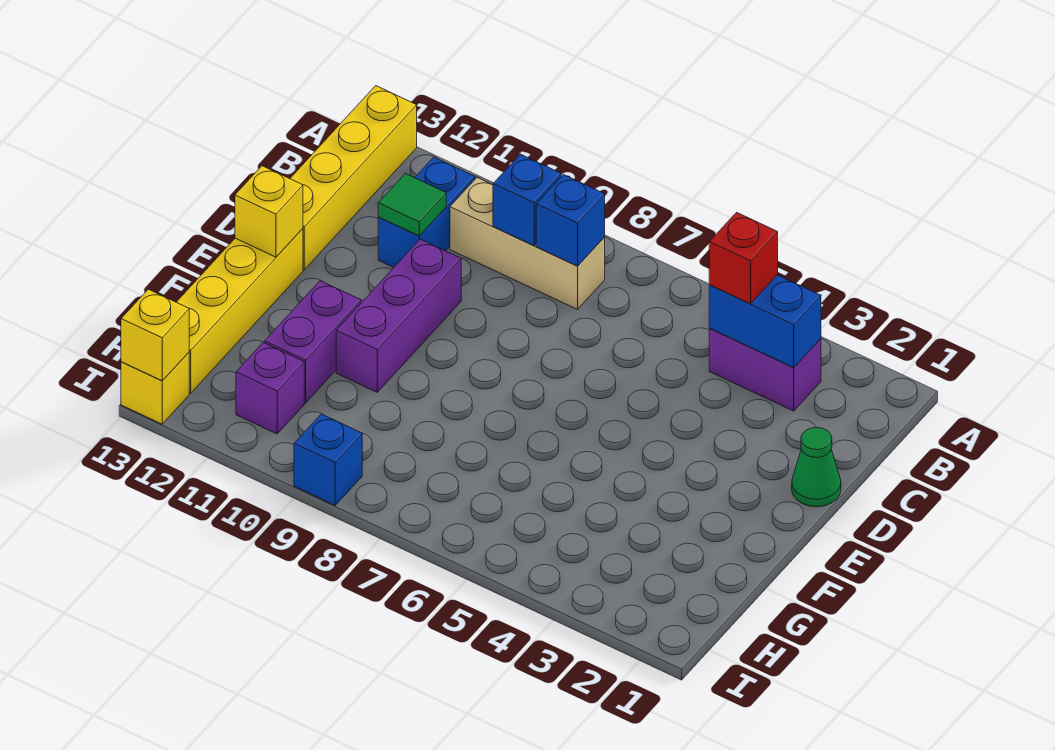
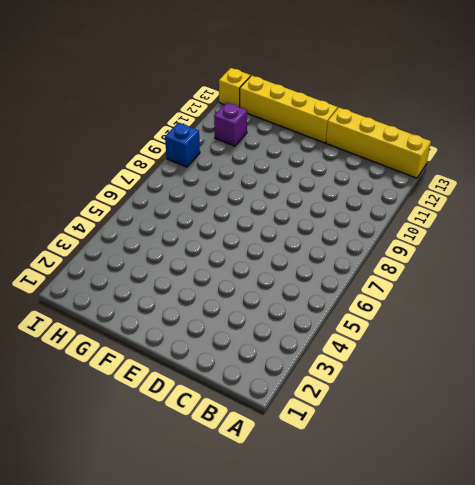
none -> purple brick B3:B4 level 1
none -> tan brick B8:B10 level 1
none -> blue brick B11:C11 level 1

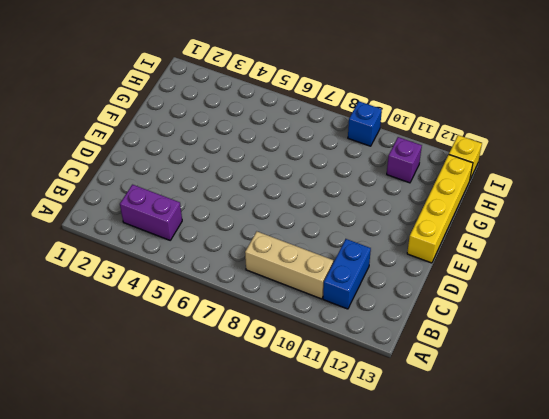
none -> yellow brick A13:D13 level 1
none -> green cone D1 level 1
none -> purple brick D10:F10 level 1

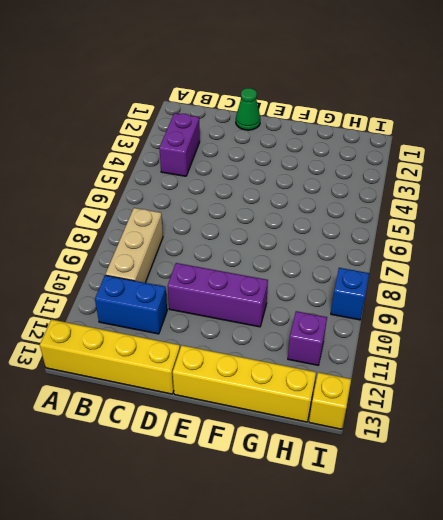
none -> purple brick F11:G11 level 1
none -> blue brick B3:B4 level 2
none -> blue brick B8 level 2

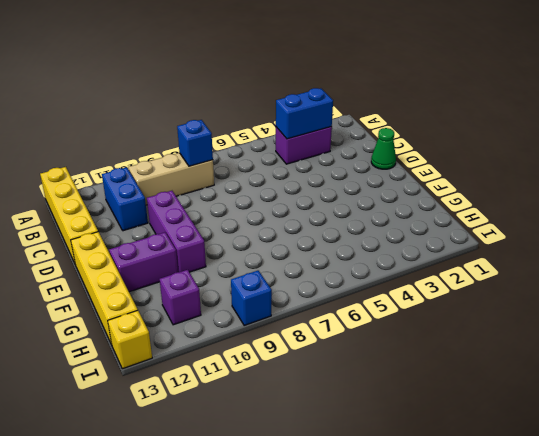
purple brick F11:F12 level 1 -> purple brick F11:G11 level 1
none -> blue brick B9 level 2
none -> green tile C11 level 2
none -> yellow brick E13 level 2

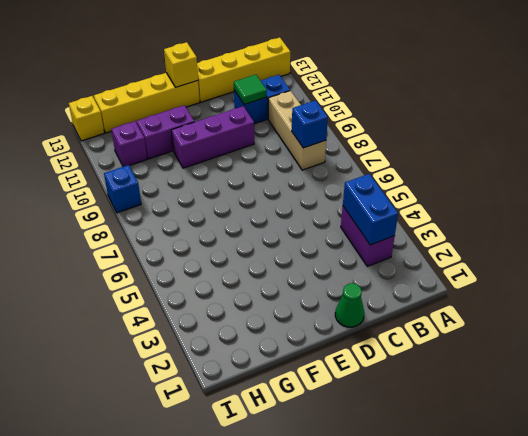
none -> blue brick B9 level 2
none -> yellow brick I13 level 2
none -> red brick B4 level 3

